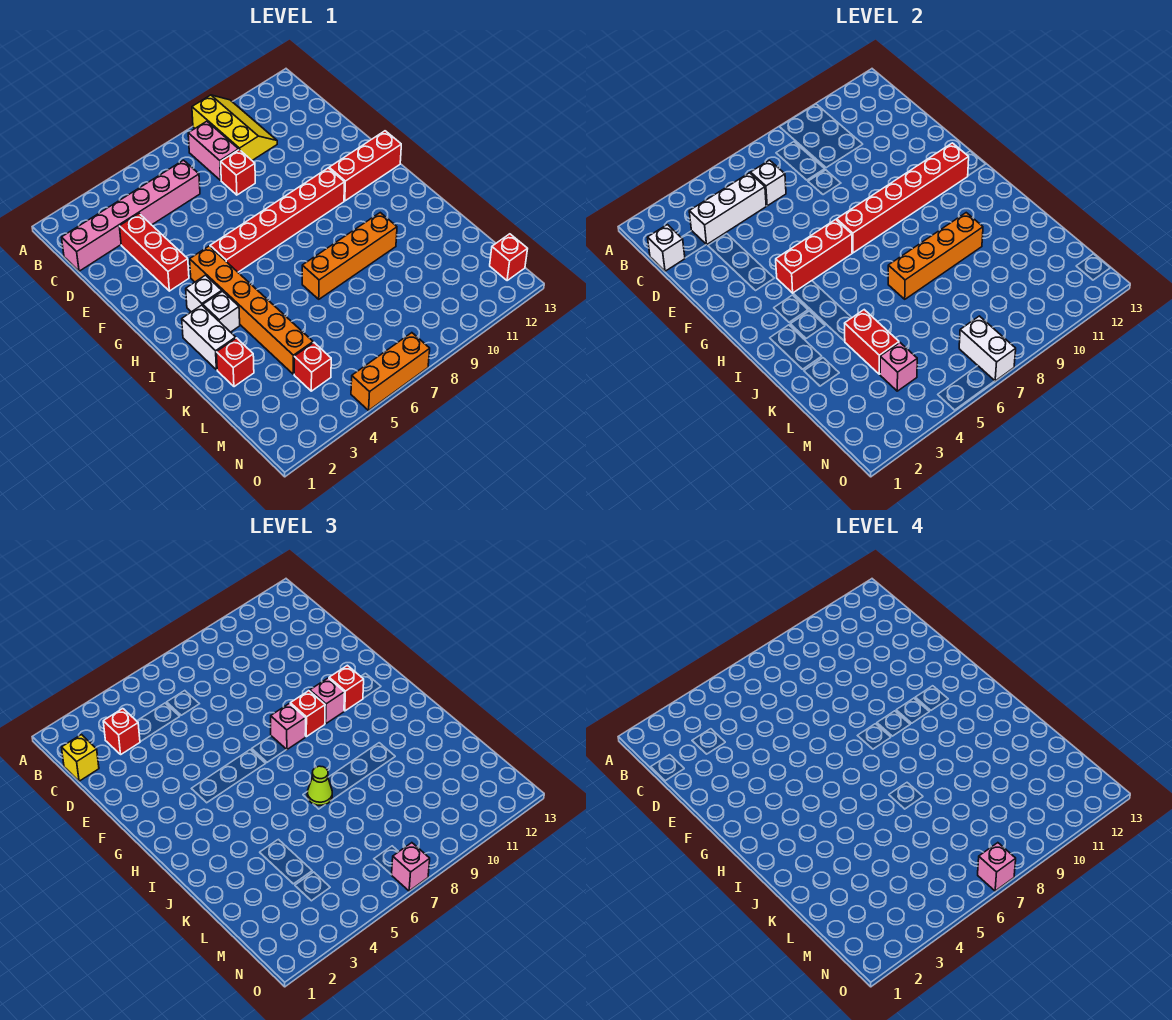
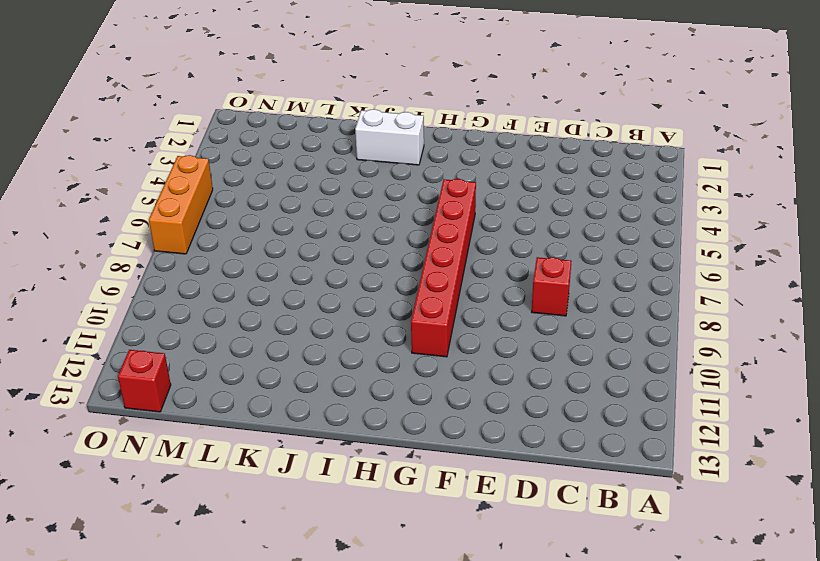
none -> yellow slope A9:C10 level 1 top 9
none -> pink brick B8:C8 level 1
none -> pink brick C1:C6 level 1
none -> red brick D3:F3 level 1

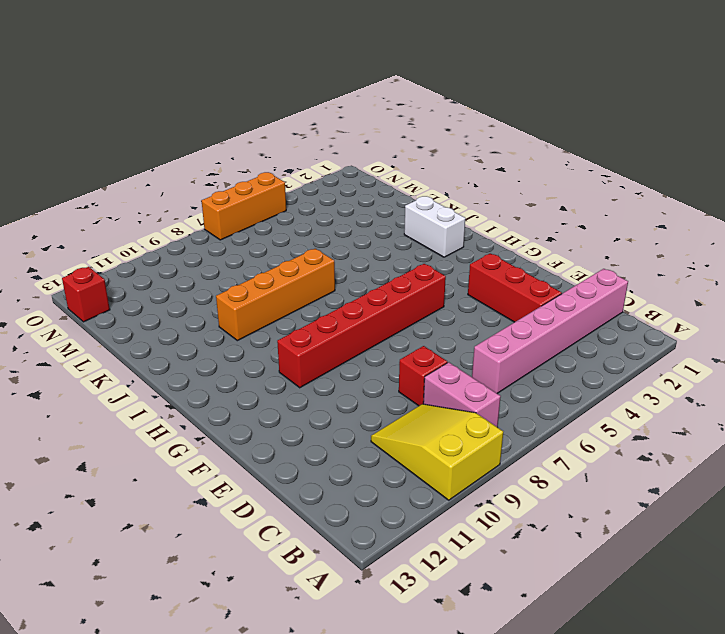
yellow slope A9:C10 level 1 top A -> yellow slope A9:C10 level 1 top 9
none -> orange brick G4:L4 level 1
none -> red brick G11:G13 level 1
none -> white brick H3 level 1
none -> white brick I3 level 1

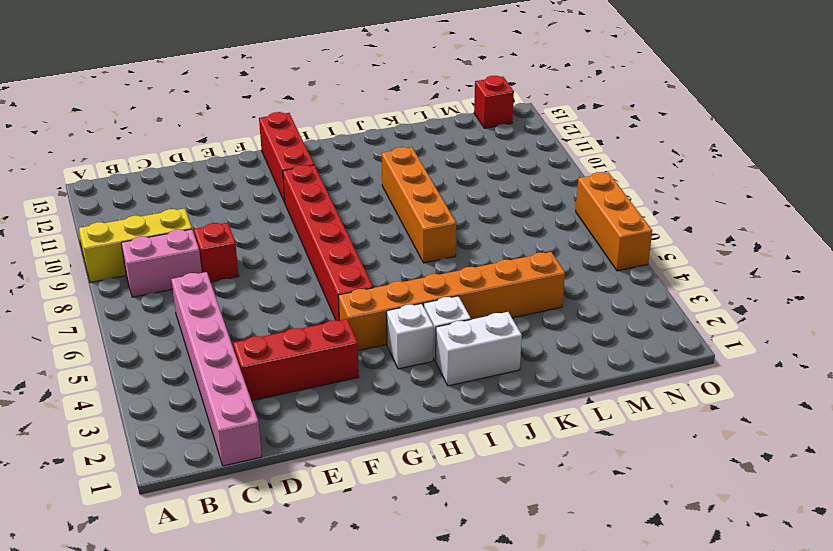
none -> red brick K2 level 1
none -> red brick M4 level 1
none -> white brick C1 level 2
none -> white brick C3:C5 level 2

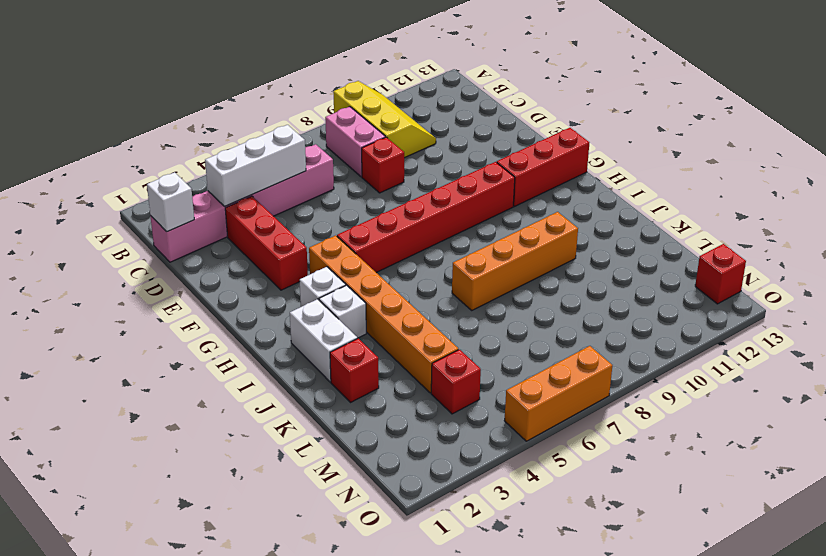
none -> white brick C6 level 2
none -> red brick G4:G6 level 2
none -> red brick G7:G12 level 2
none -> orange brick J7:J10 level 2

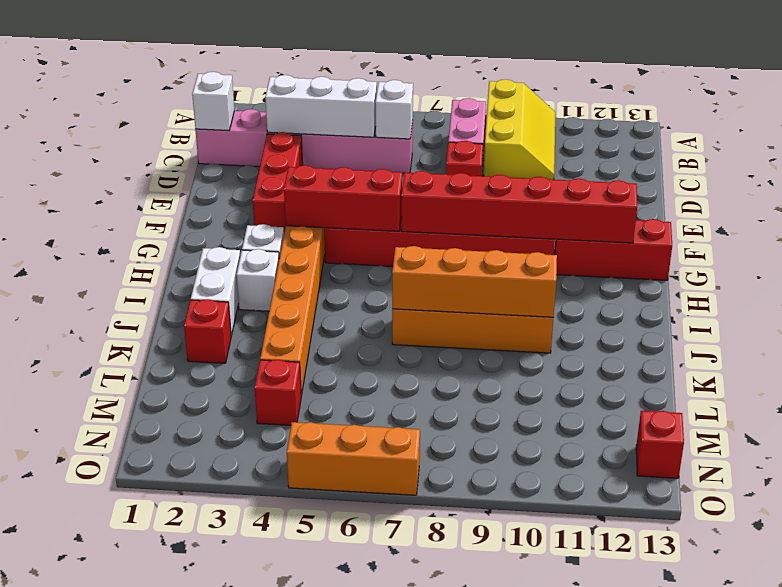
none -> red brick K4:L4 level 2
none -> pink brick M4 level 2
none -> white brick N7:O7 level 2
none -> yellow brick C1 level 3

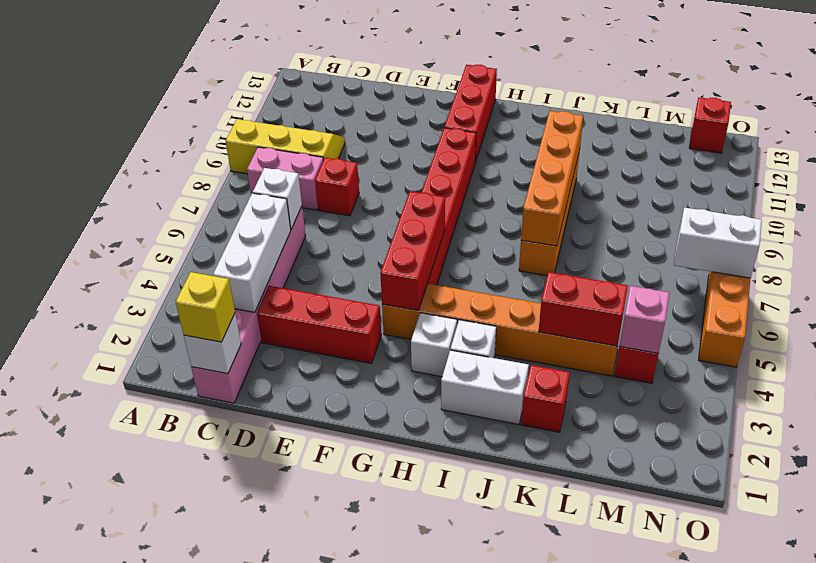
none -> red brick G7:G12 level 2
none -> red brick C3 level 3
none -> pink brick G8 level 3
none -> red brick G9 level 3

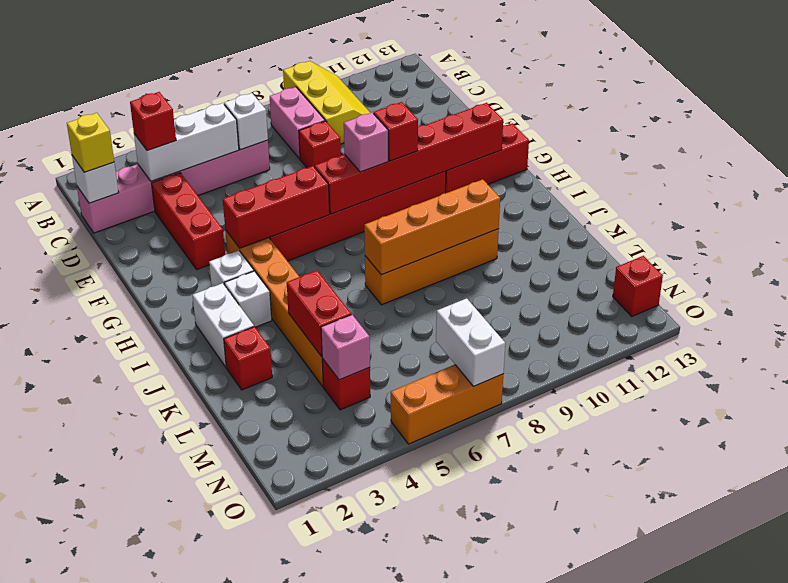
none -> pink brick G10 level 3
none -> red brick G11 level 3
none -> lime cone J7 level 3
none -> pink brick O7 level 3

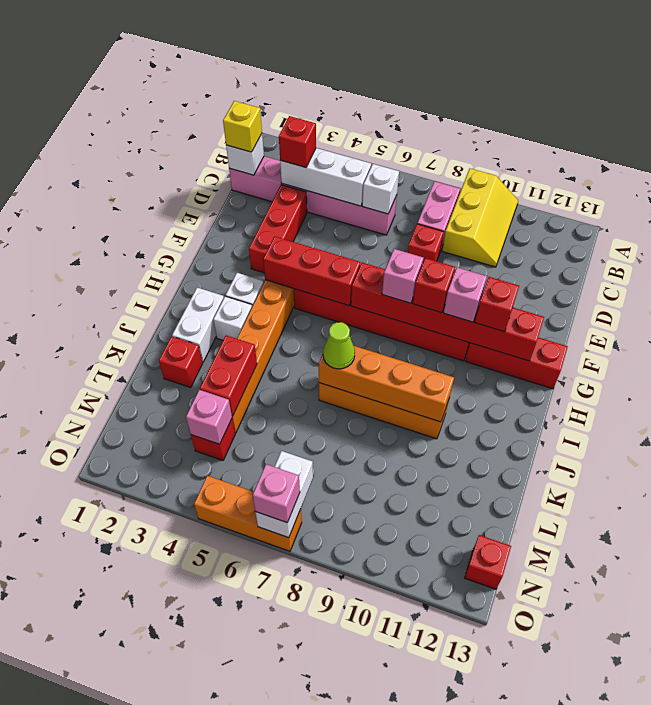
none -> pink brick O7 level 4

